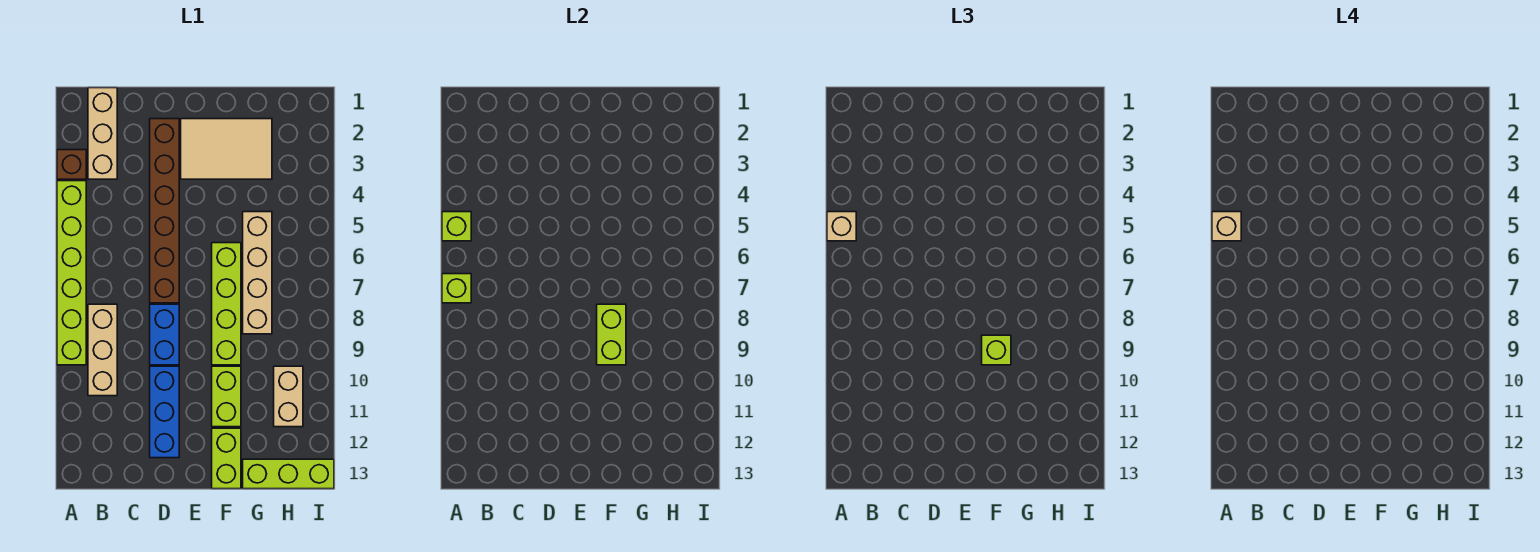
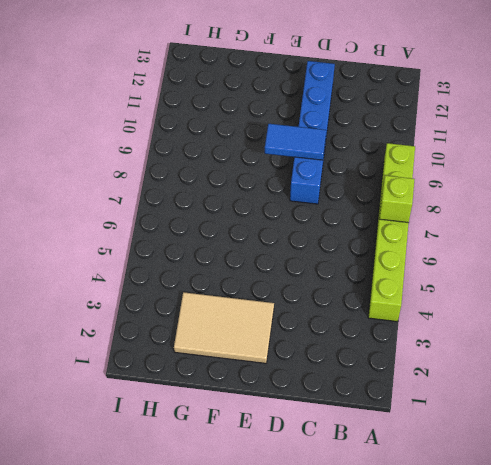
blue tile D9:E9 level 2 -> none
none -> brown brick A3 level 1
none -> tan brick B1:B3 level 1
none -> tan brick B8:B10 level 1

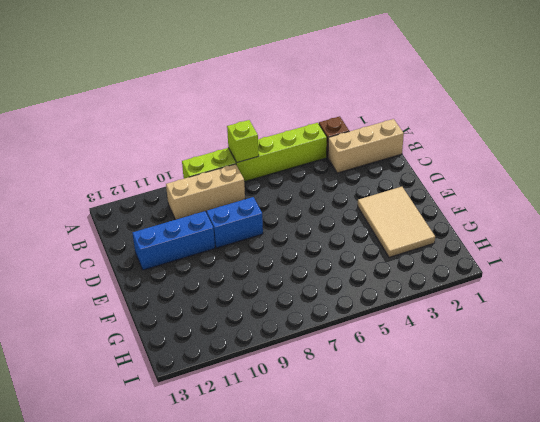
none -> brown brick D2:D7 level 1
none -> lime brick F6:F9 level 1
none -> lime brick F10:F11 level 1

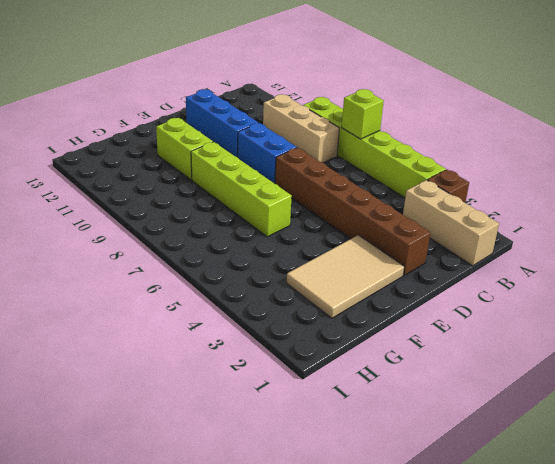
none -> lime brick F12:F13 level 1
none -> tan brick G5:G8 level 1
none -> lime brick G13:I13 level 1

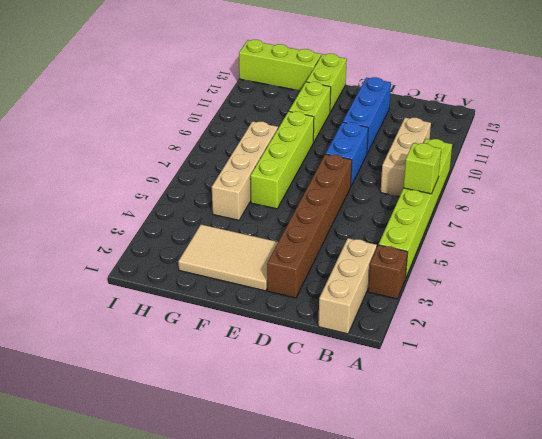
none -> tan brick H10:H11 level 1
none -> lime brick A5 level 2
none -> lime brick F8:F9 level 2

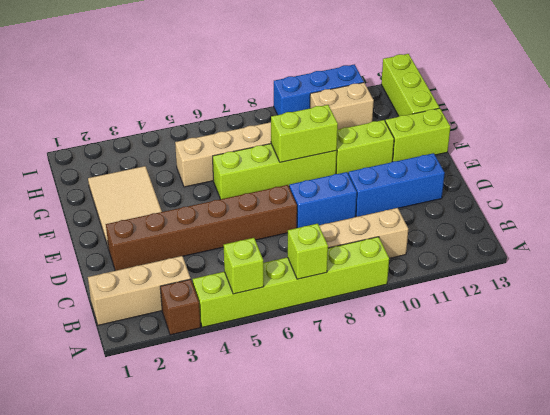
blue brick I9:I11 level 1 -> none
none -> tan brick A5 level 3
none -> lime brick F9 level 3
none -> tan brick A5 level 4

